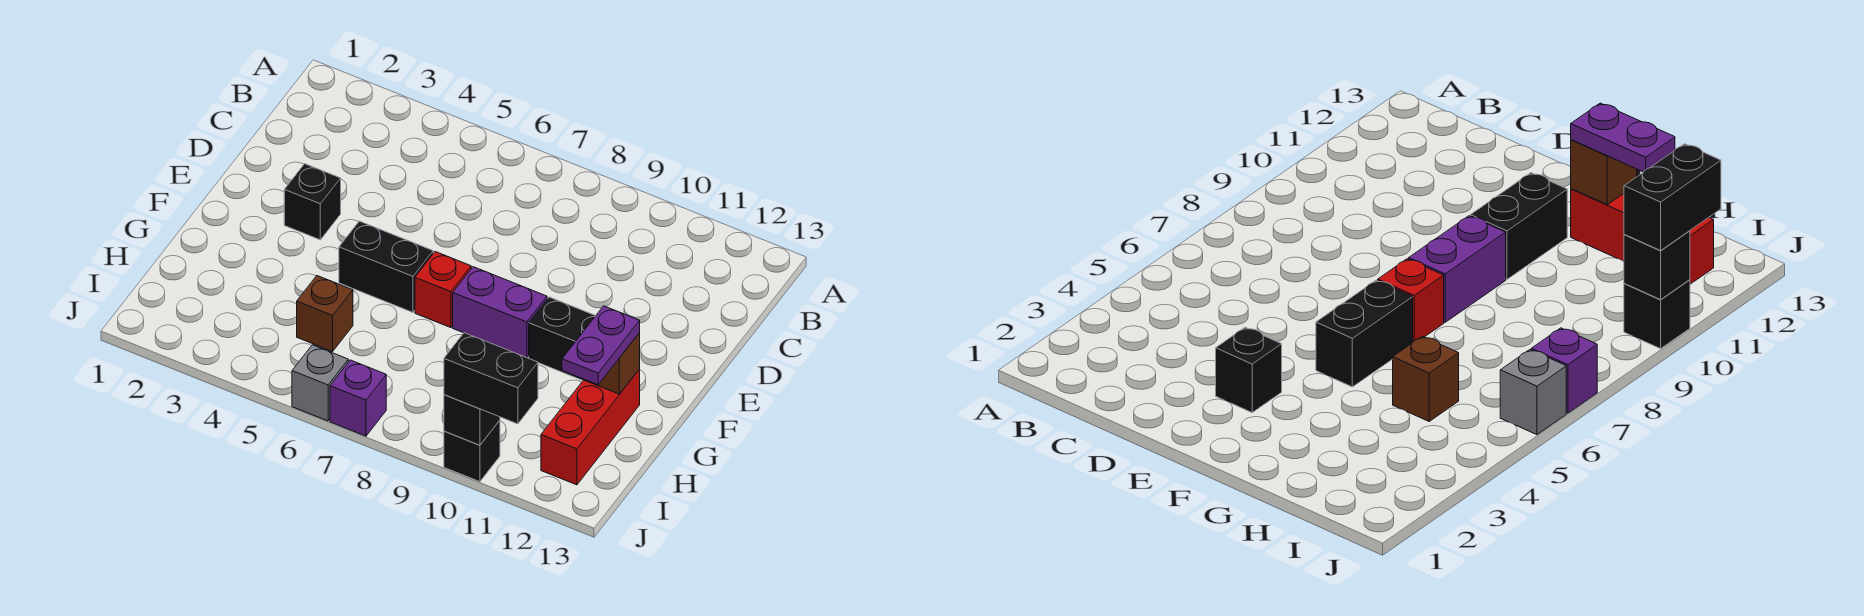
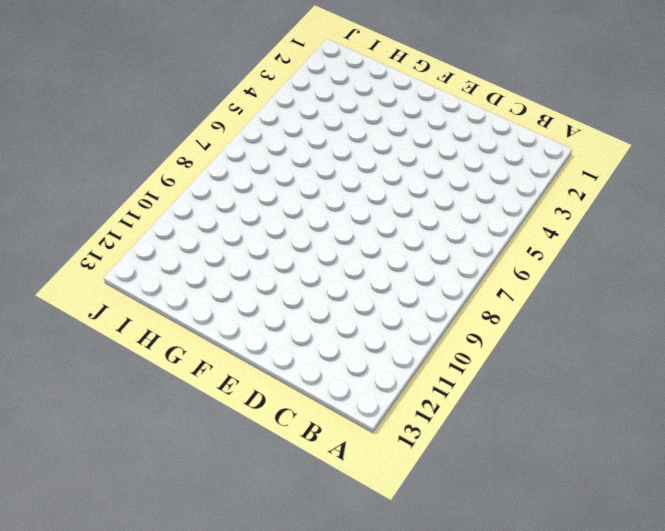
none -> black brick E3 level 1
none -> black brick F5:F6 level 1
none -> red brick F7 level 1

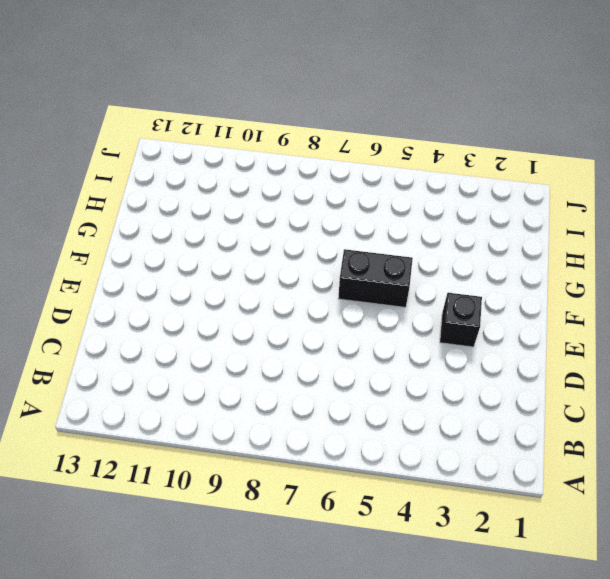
none -> red brick F7 level 1
none -> purple brick F8:F9 level 1
none -> black brick F10:F11 level 1

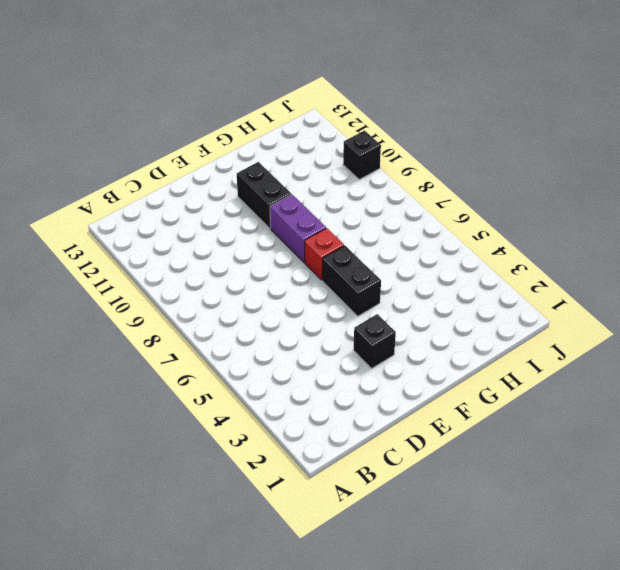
none -> red brick G12:I12 level 1
none -> brown brick H5 level 1
none -> grey brick J6 level 1

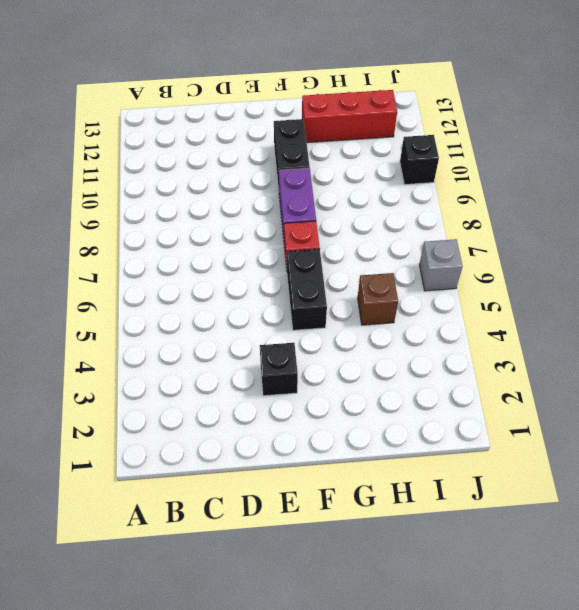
none -> purple brick J7 level 1
none -> brown brick G12 level 2
none -> black brick J10 level 2

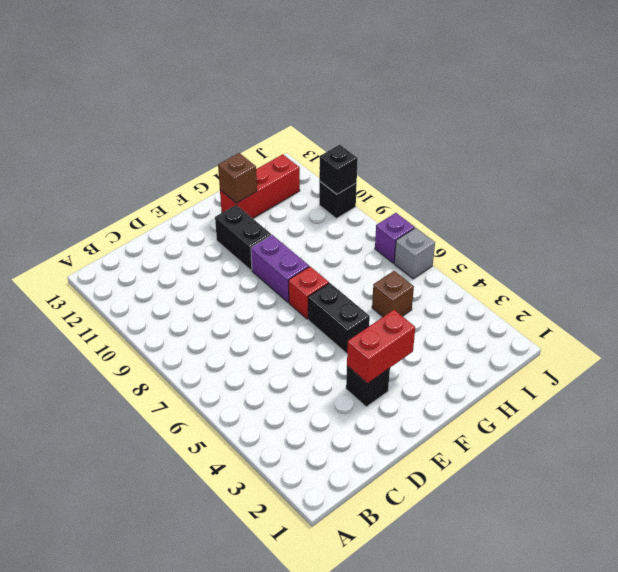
red brick E3:F3 level 2 -> none
none -> purple plate G12:H12 level 3
none -> black brick J10:J11 level 3

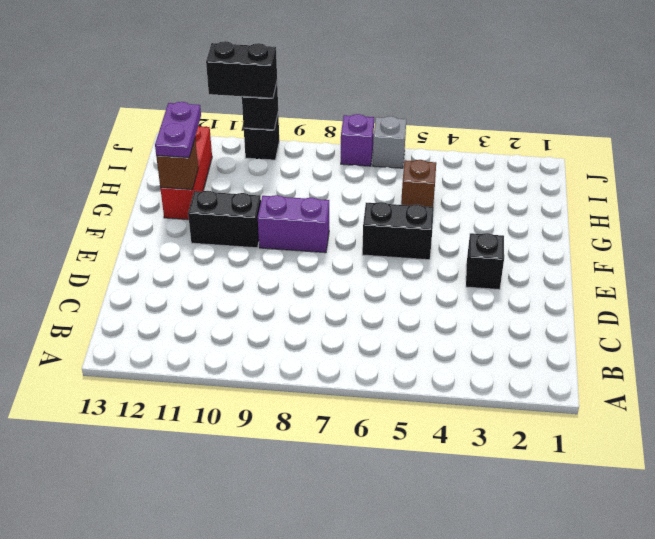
none -> red brick F7 level 1

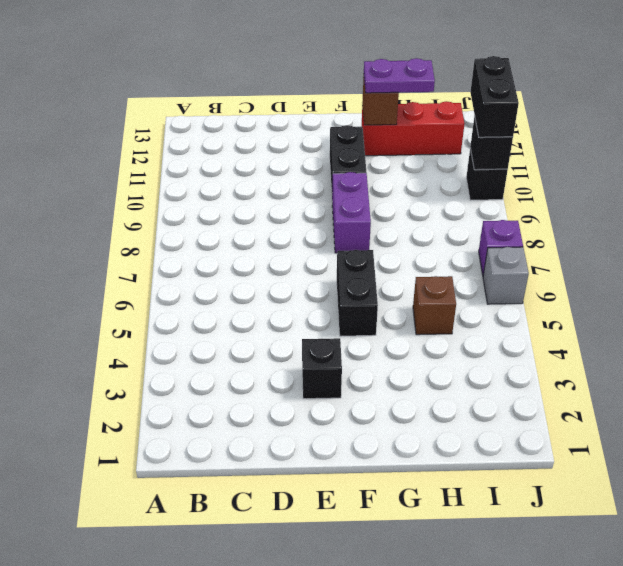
none -> red brick F7 level 1

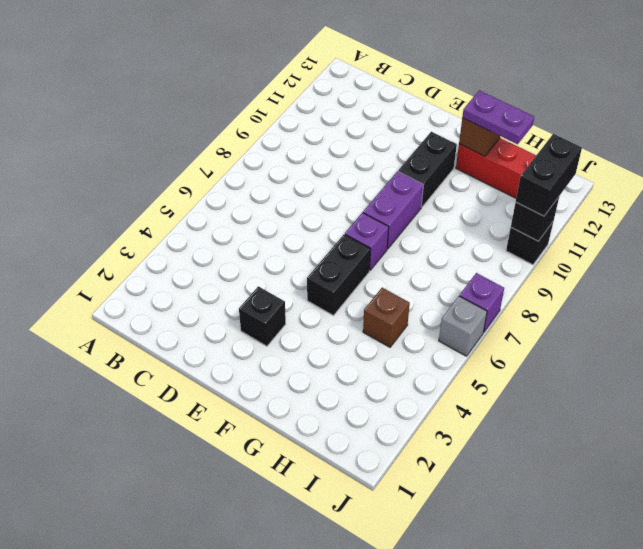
purple brick F7 level 1 -> red brick F7 level 1

